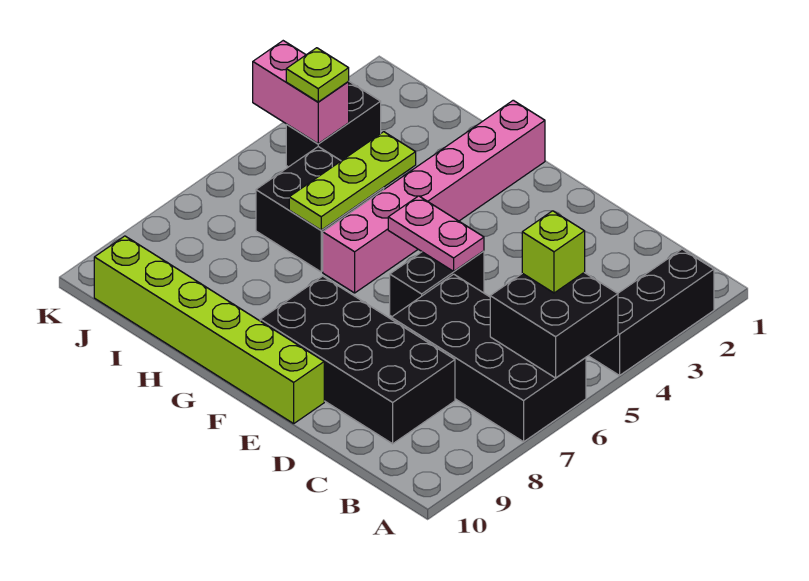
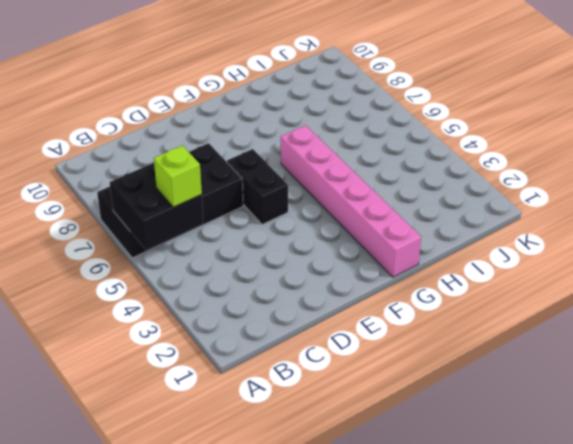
none -> black brick A2:A4 level 1
none -> black brick C8:F9 level 1
none -> lime brick E10:J10 level 1

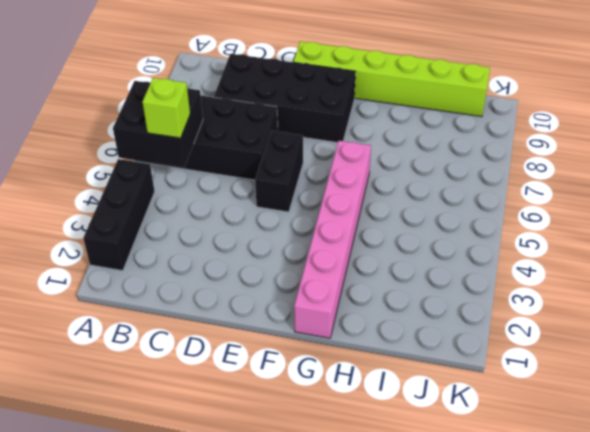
none -> black brick H5:I6 level 1
none -> black brick J3:J4 level 1
none -> pink plate E5:F5 level 2

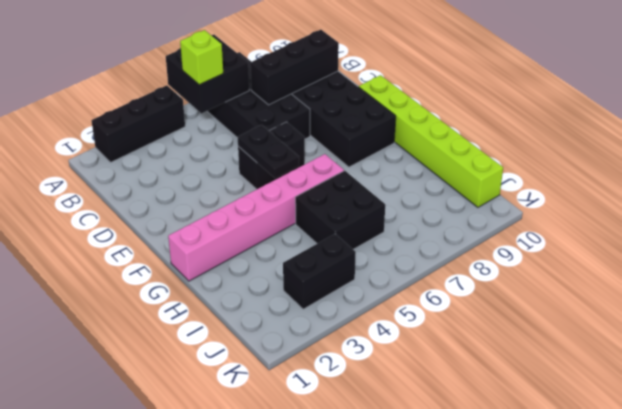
black brick C7:C9 level 2 -> none
black plate E5:F5 level 2 -> pink plate E5:F5 level 2
none -> lime plate H4:H6 level 2
none -> pink brick J4:K4 level 2
none -> lime plate J4 level 3

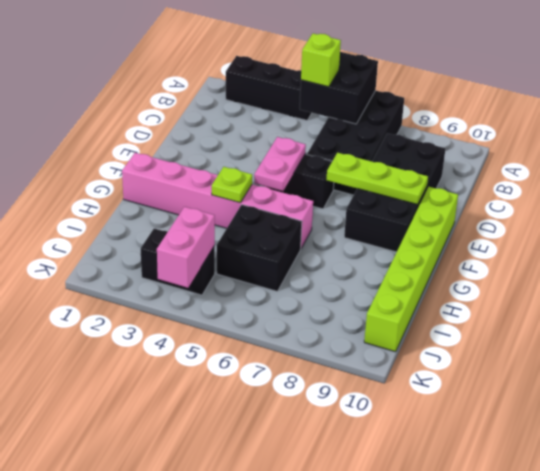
lime plate E7:E9 level 2 -> lime plate H4:H6 level 2
lime plate G4 level 2 -> lime plate J4 level 3

